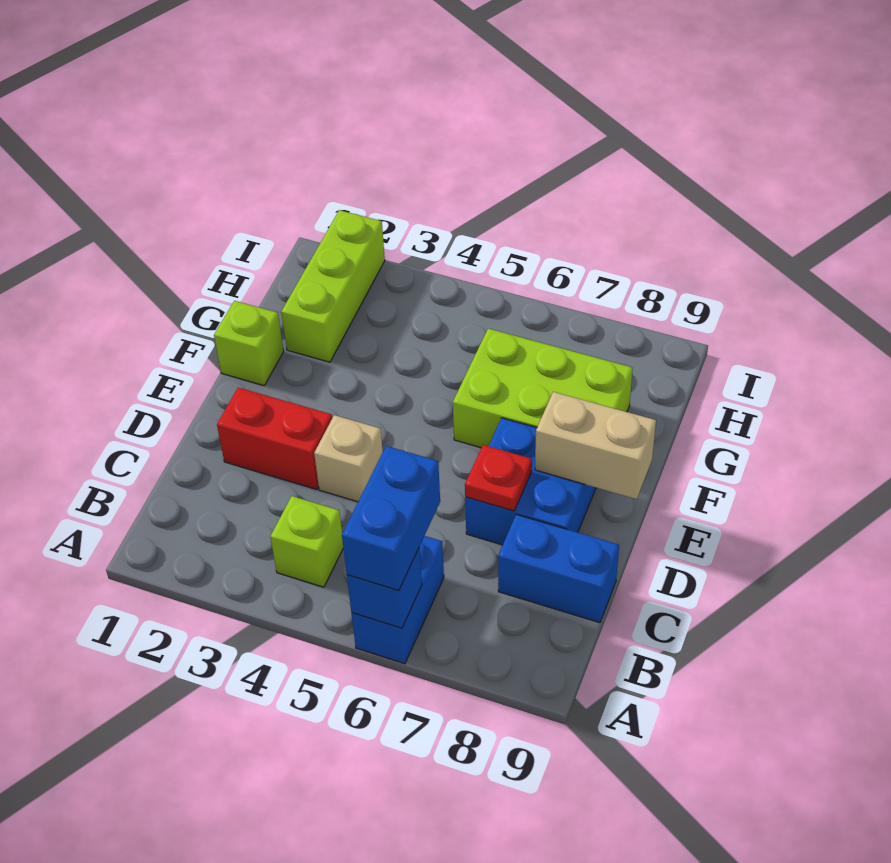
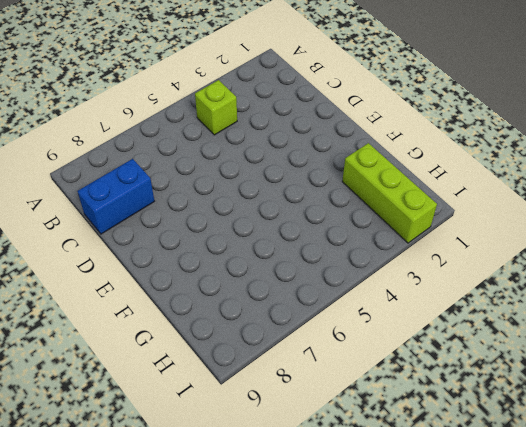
none -> blue brick A6:B6 level 1
none -> red brick D2:D3 level 1
none -> tan brick D4 level 1

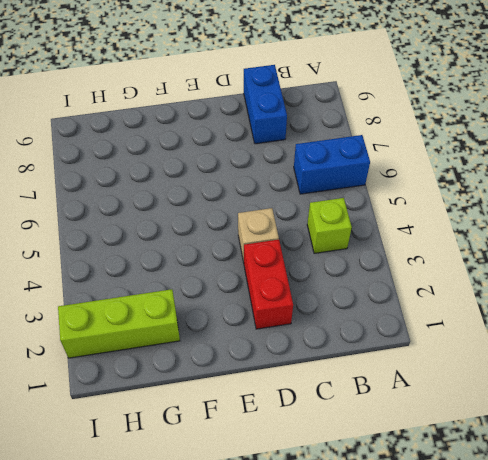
none -> blue brick D7:E8 level 1
none -> lime brick F1 level 1
none -> lime brick F6:G8 level 1

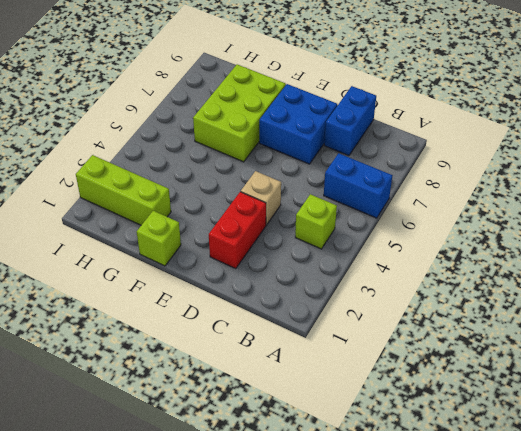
none -> blue brick A6 level 2
none -> red plate D7 level 2
none -> tan brick E8:E9 level 2

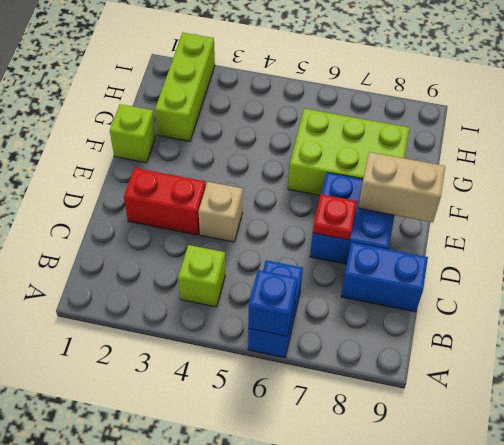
none -> blue brick A6:B6 level 3

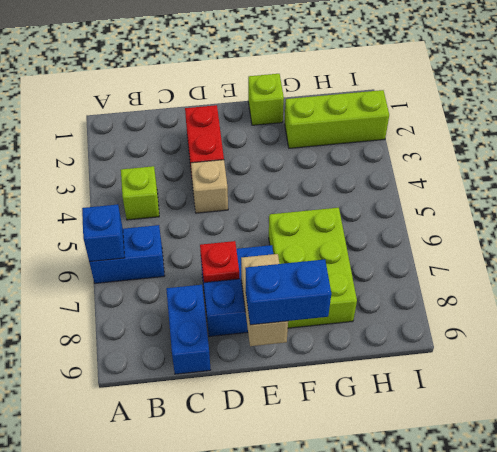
blue brick E9:F9 level 3 -> blue brick A6:B6 level 3

